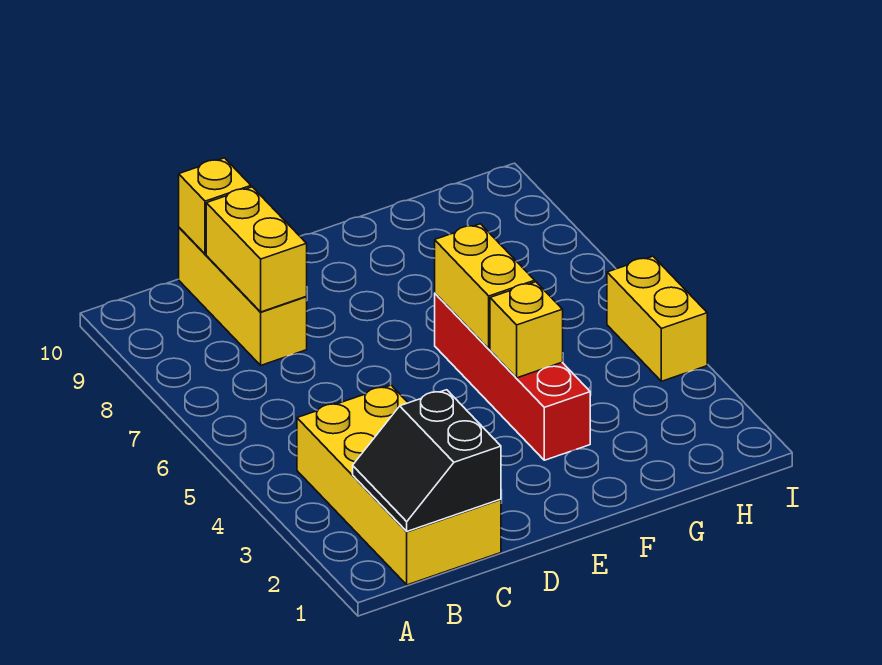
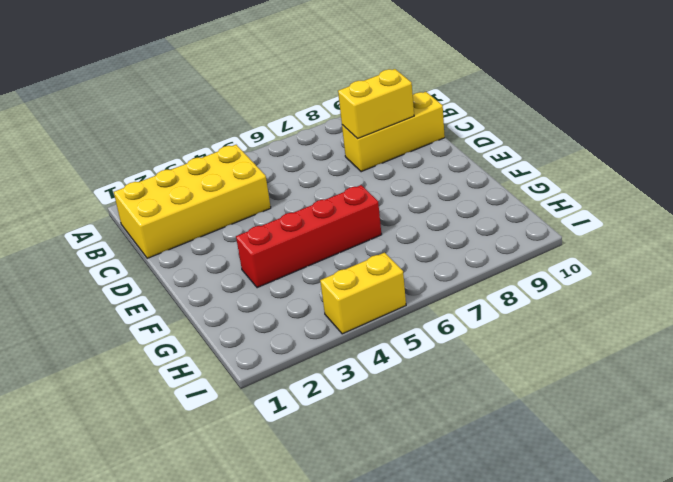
none -> black slope B1:C2 level 2 top C
none -> yellow brick C10 level 2

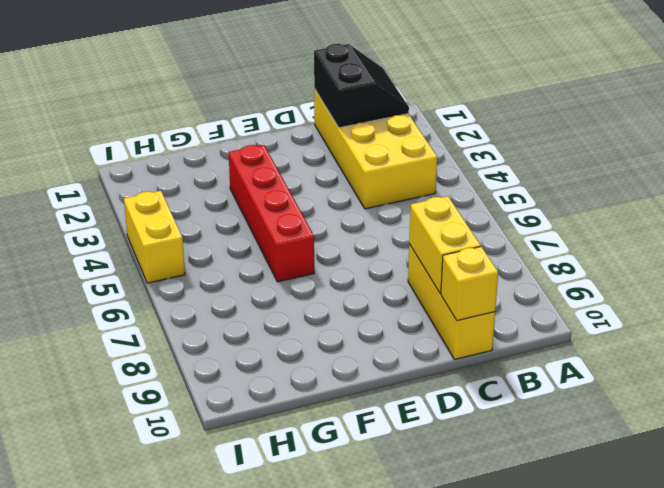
none -> yellow brick F4 level 2
none -> yellow brick F5:F6 level 2

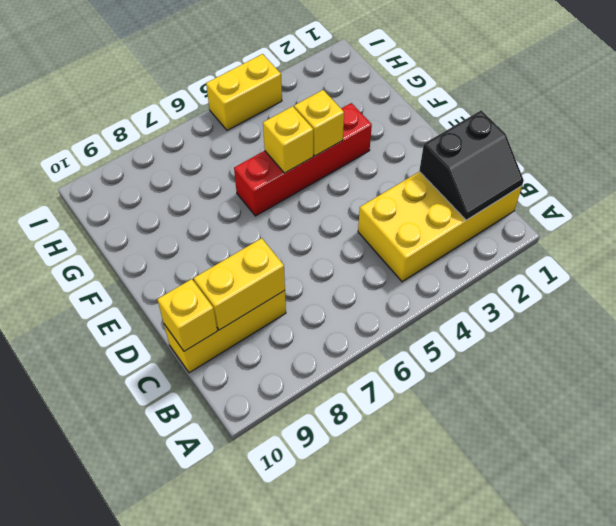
yellow brick F5 level 2 -> yellow brick F5:F6 level 2

